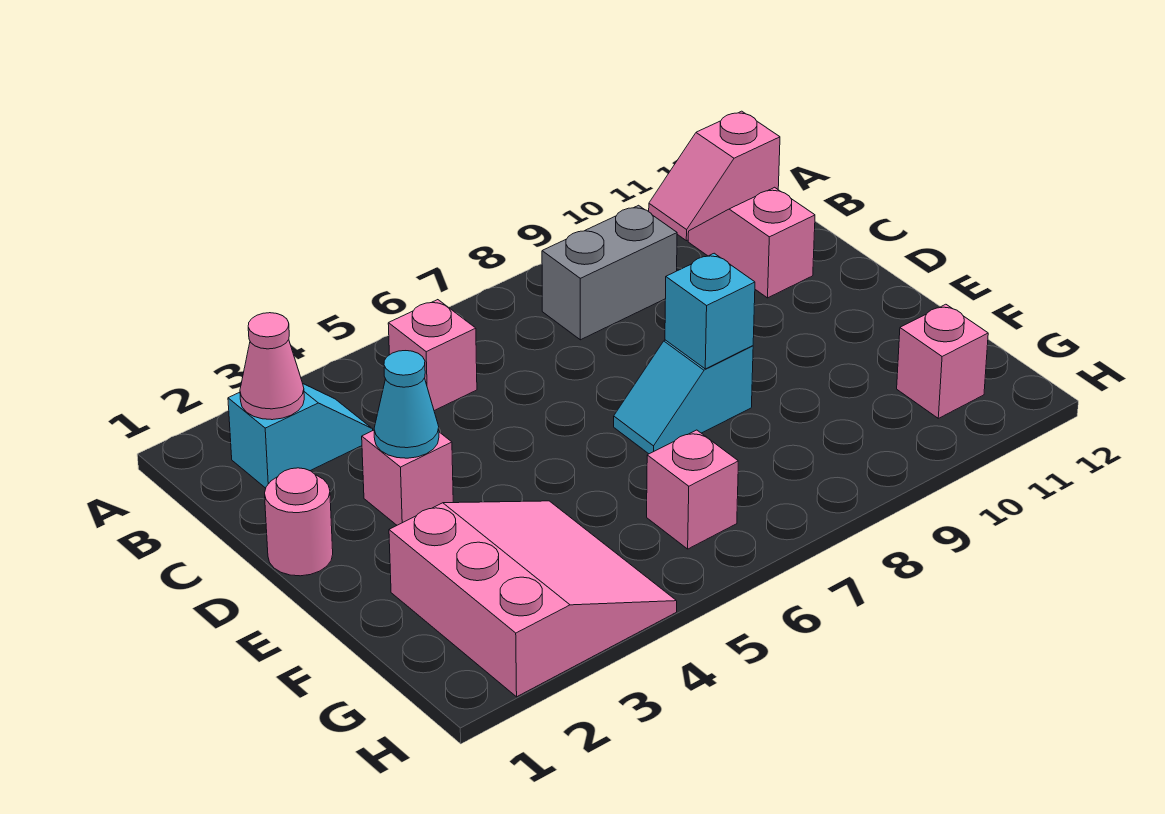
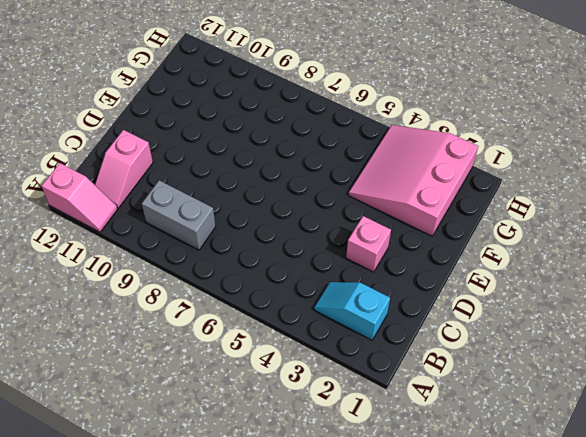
none -> pink brick B5 level 1
none -> pink round brick D1 level 1
none -> cyan slope E7:E8 level 1 top 8

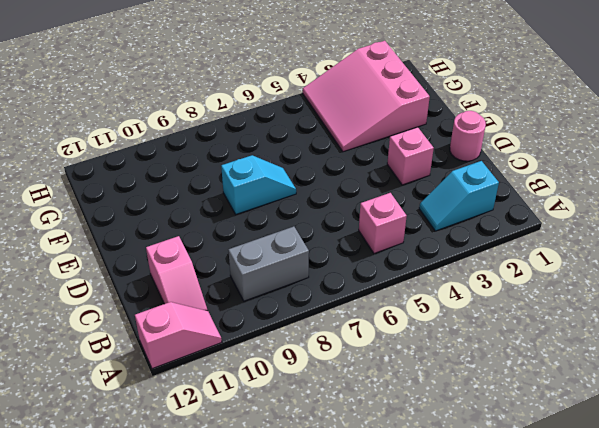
none -> pink brick G6 level 1
none -> pink brick G11 level 1
none -> pink cone B2 level 2

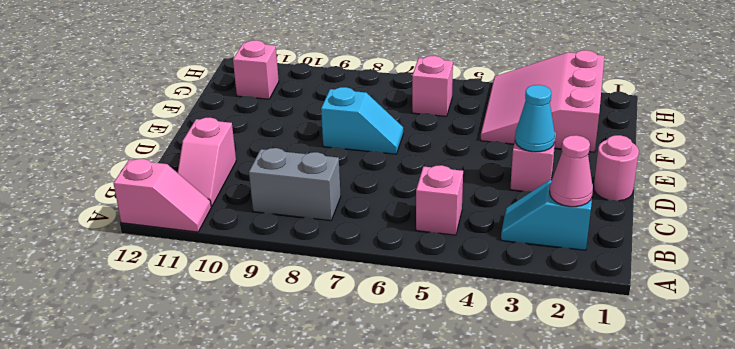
none -> cyan brick E8 level 2

